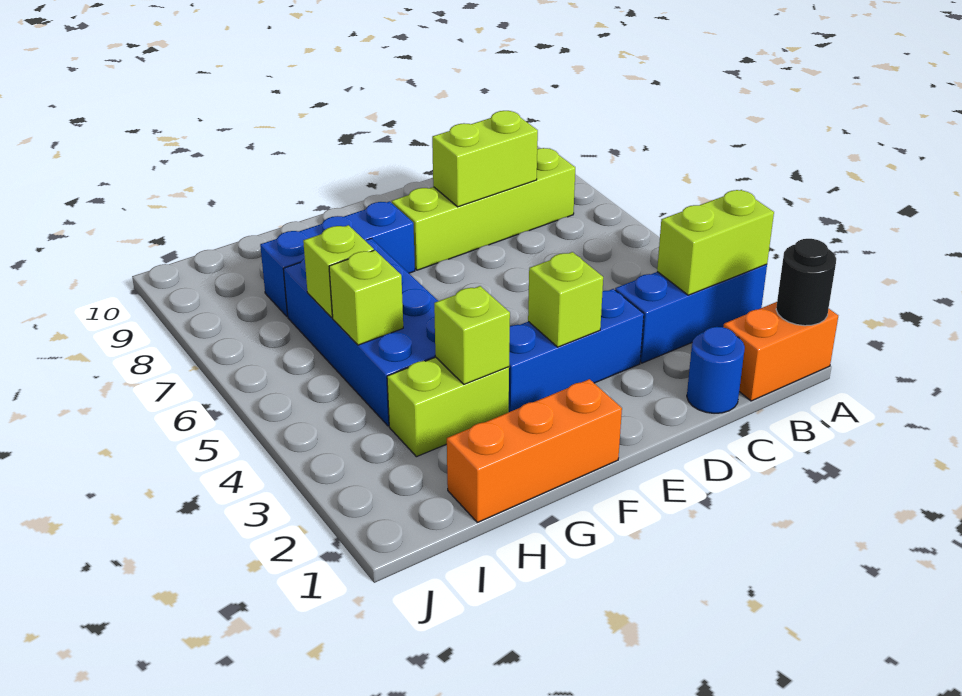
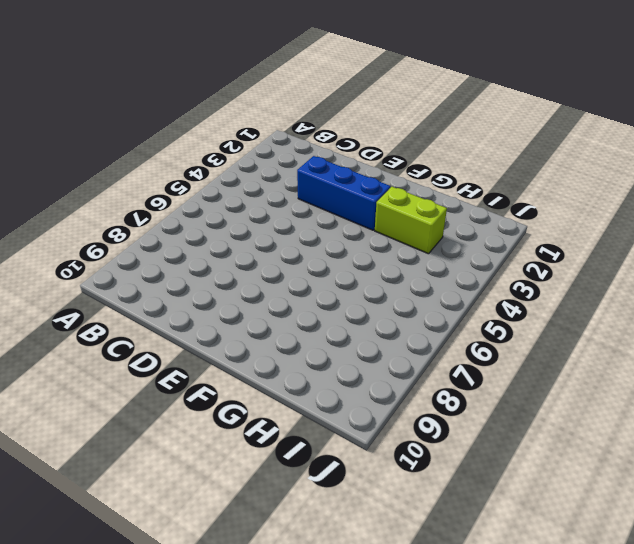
none -> orange brick A1:B1 level 1
none -> blue brick A3:C3 level 1
none -> lime brick B8:E8 level 1

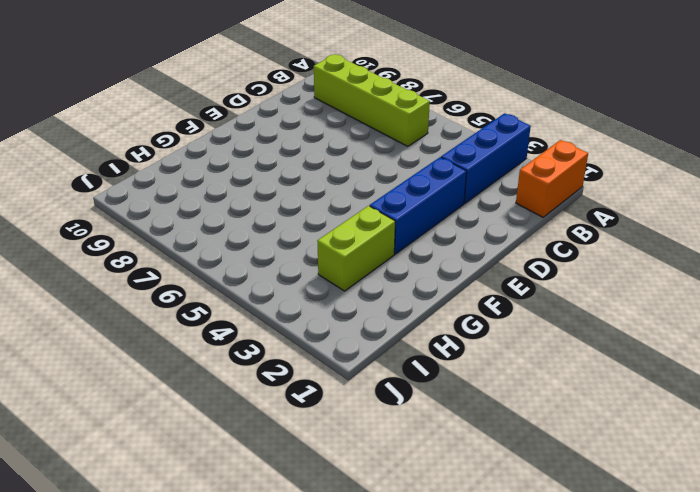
lime brick B6:B9 level 1 -> lime brick B8:E8 level 1
none -> blue round brick C1 level 1
none -> orange brick F1:H1 level 1
none -> blue brick F8:H8 level 1

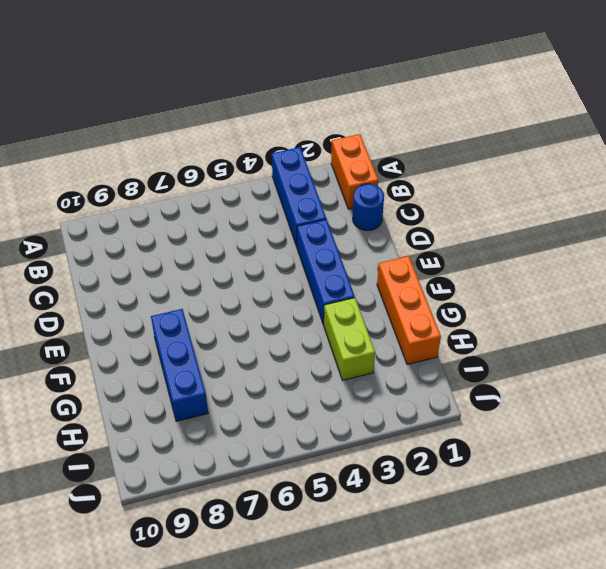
none -> lime brick B8:E8 level 1
none -> blue brick G4:H7 level 1
none -> black round brick A1 level 2

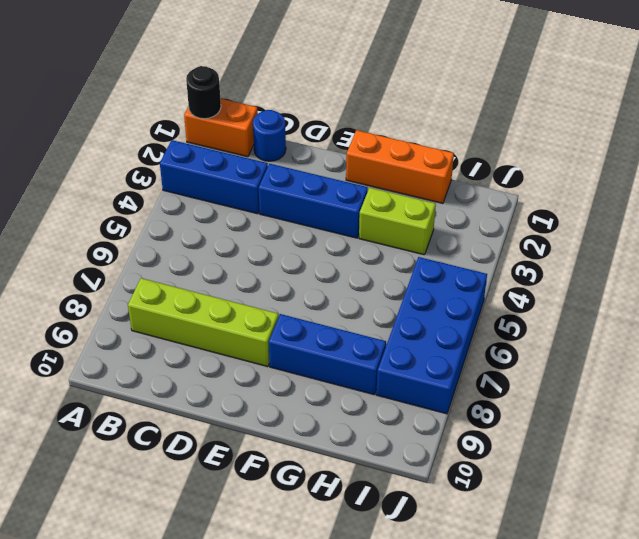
blue brick I5:J8 level 1 -> blue brick G4:H7 level 1
none -> lime brick A3:B3 level 2
none -> lime brick C8:D8 level 2
none -> lime brick E3 level 2

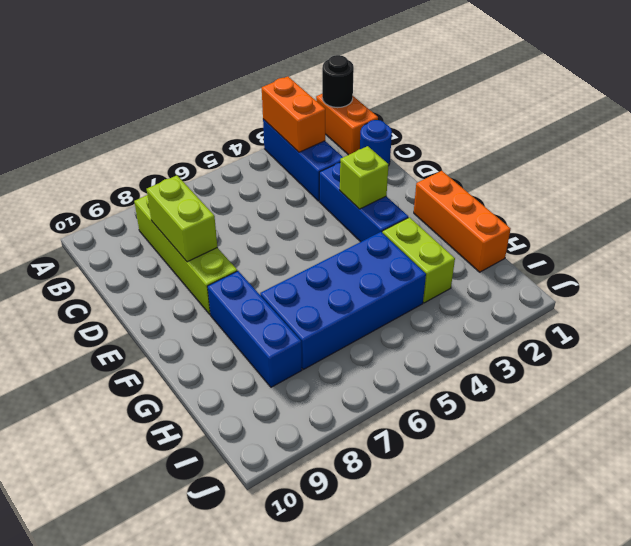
orange brick A3:B3 level 2 -> lime brick A3:B3 level 2
none -> lime brick G3 level 2
none -> lime brick H5 level 2
none -> lime brick H6 level 2

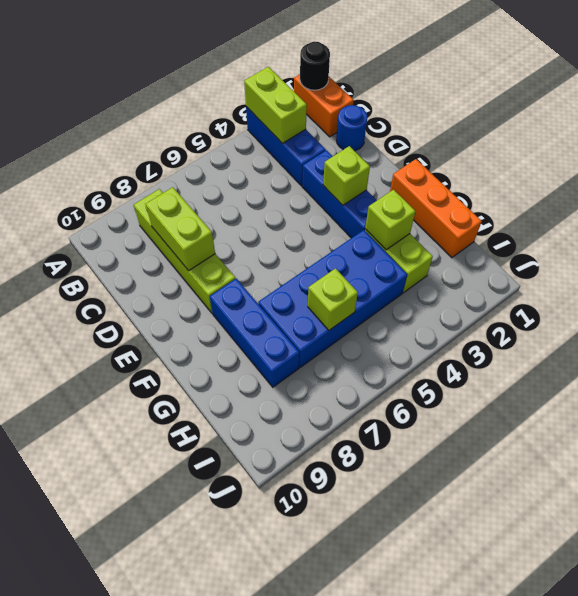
none -> lime brick H5 level 2

